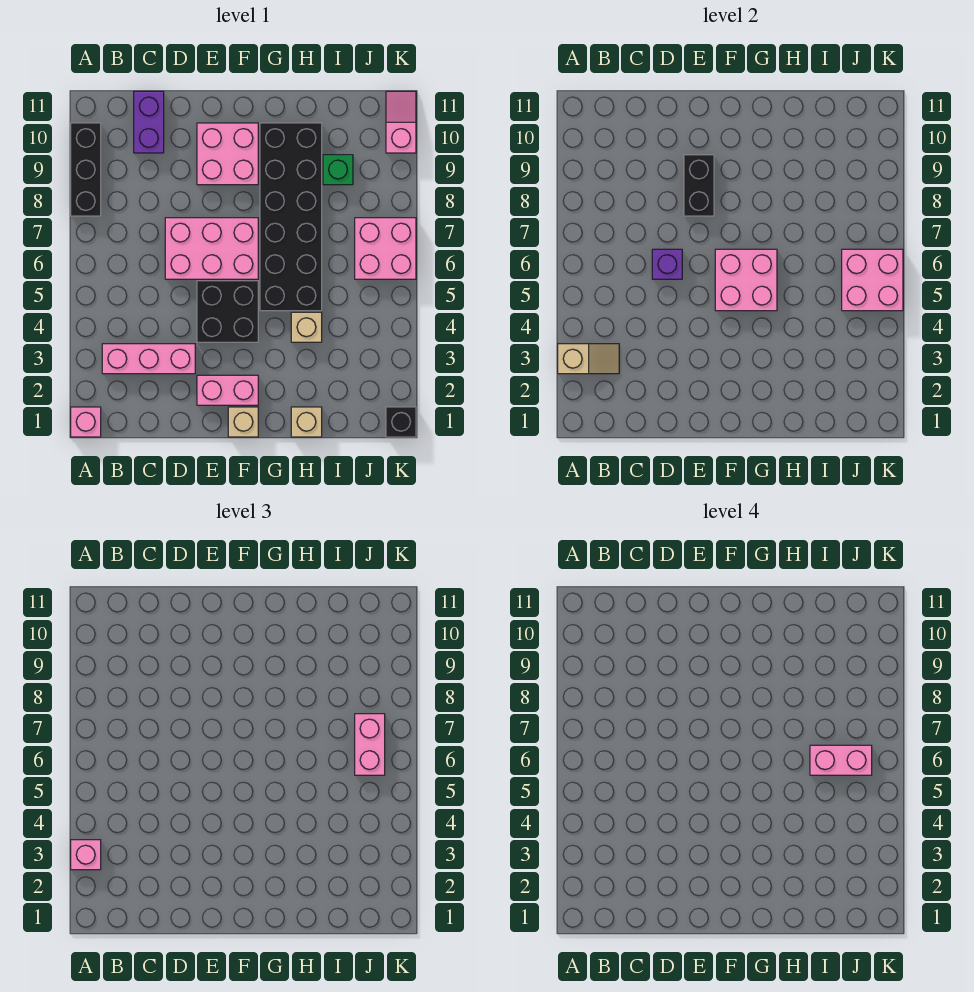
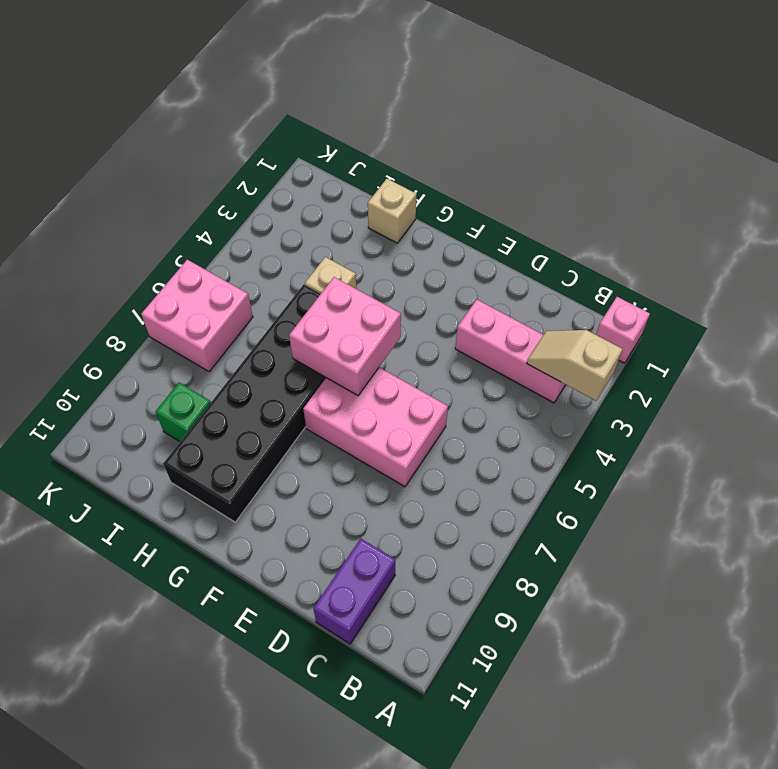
none -> black brick A8:A10 level 1
none -> pink brick E2:F2 level 1
none -> black brick E4:F5 level 1

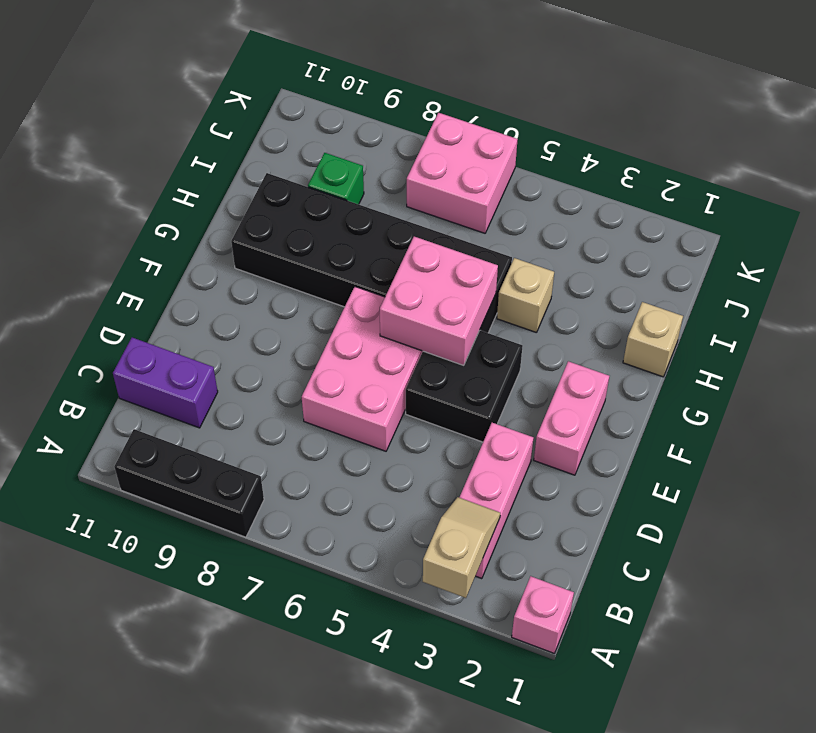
none -> pink brick E9:F10 level 1
none -> tan brick F1 level 1
none -> black brick K1 level 1

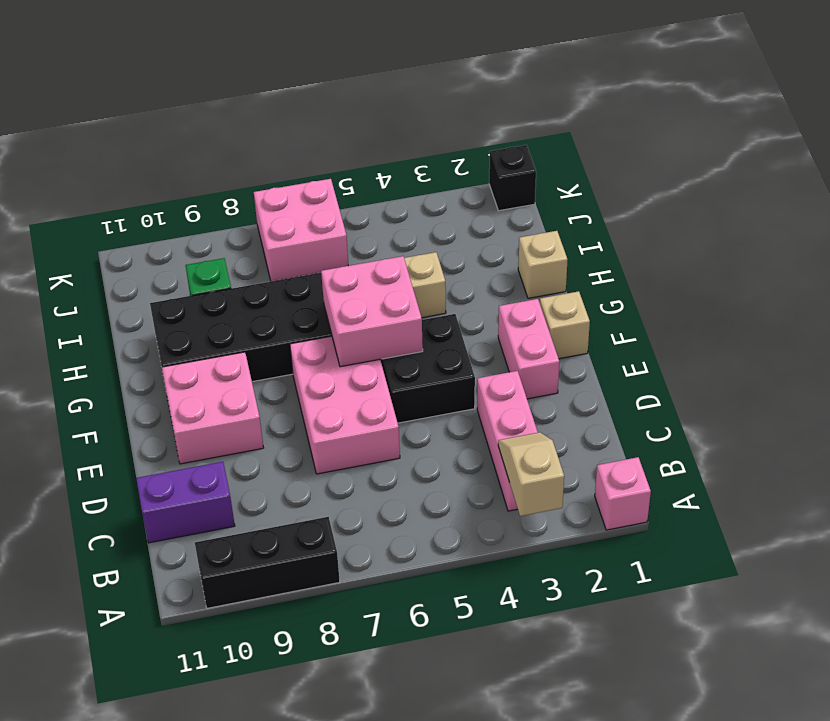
none -> pink slope K10:K11 level 1 top 10
none -> purple brick D6 level 2
none -> black brick E8:E9 level 2

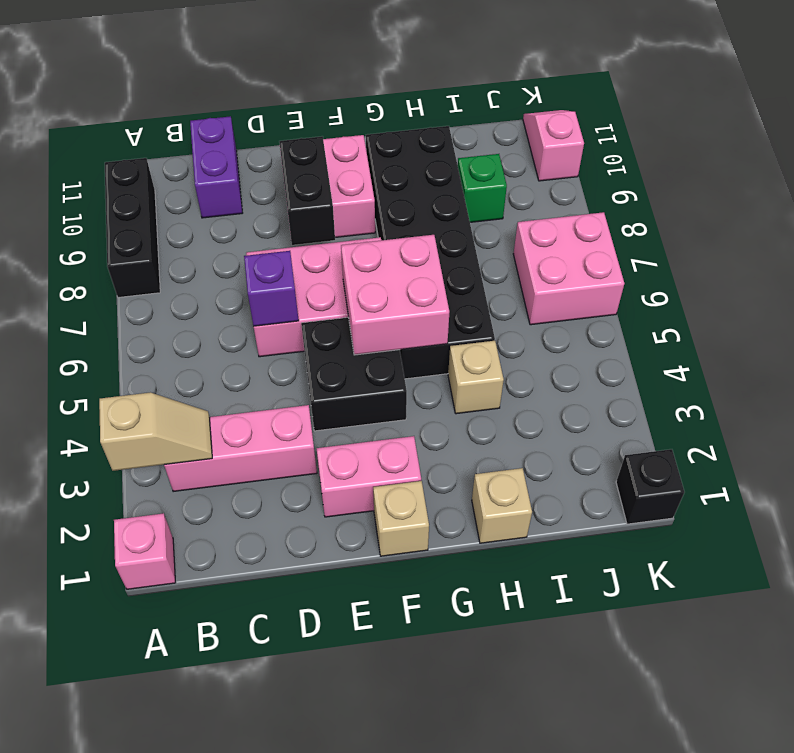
none -> pink brick J5:K6 level 2
none -> pink brick A3 level 3
none -> pink brick J6:J7 level 3

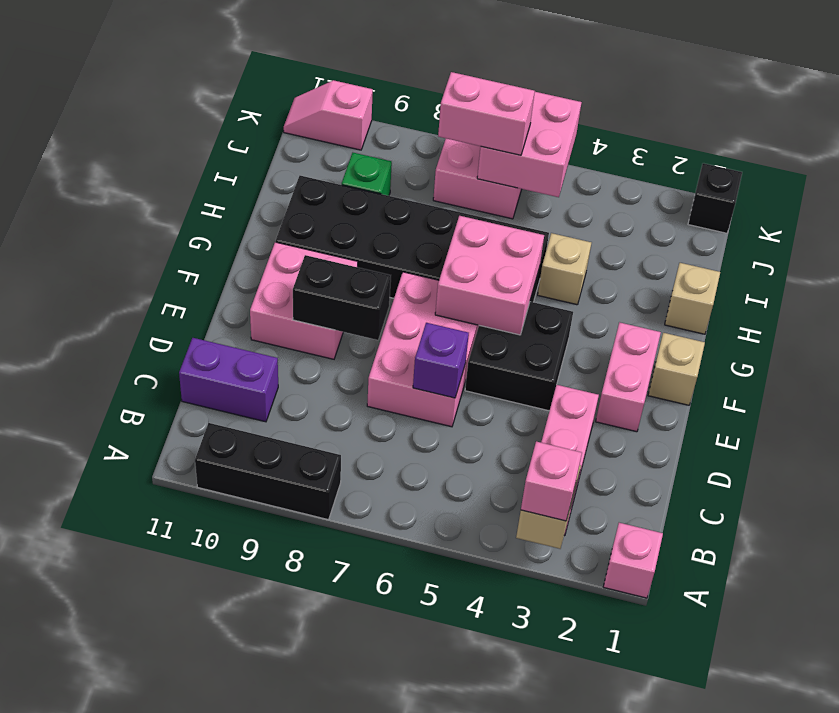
none -> pink brick I6:J6 level 4

